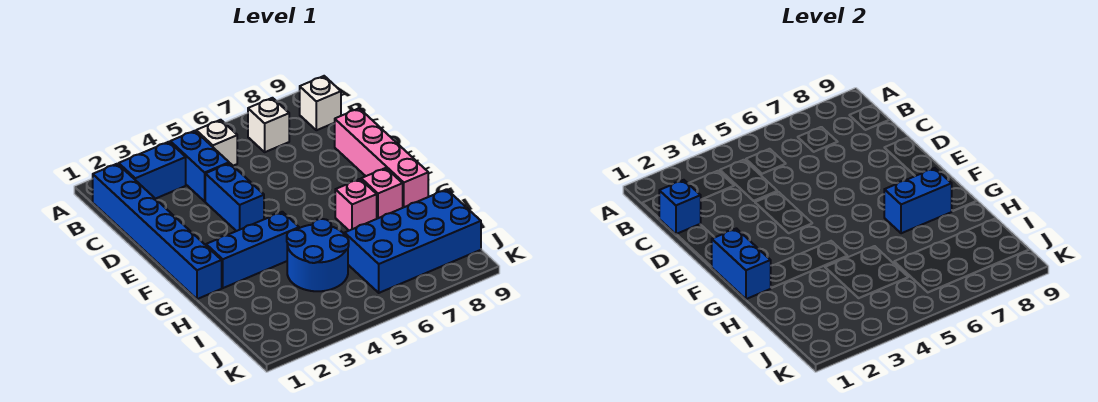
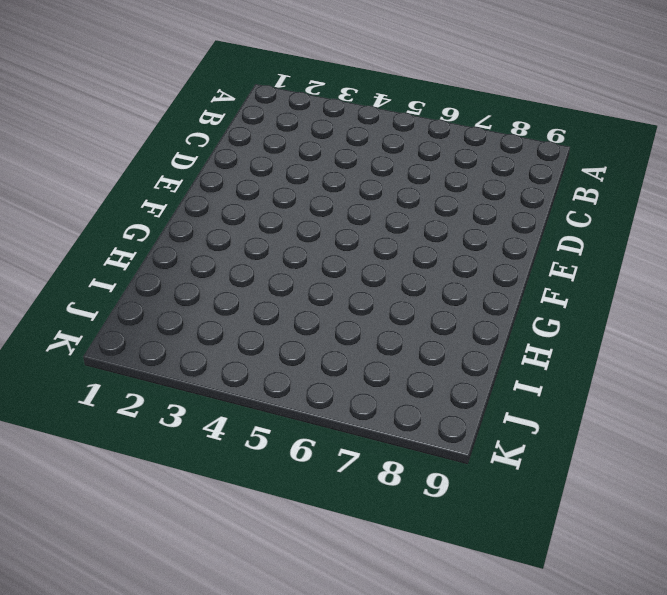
none -> blue brick B1:G1 level 1
none -> blue brick B2:B3 level 1
none -> blue brick B4:C4 level 1

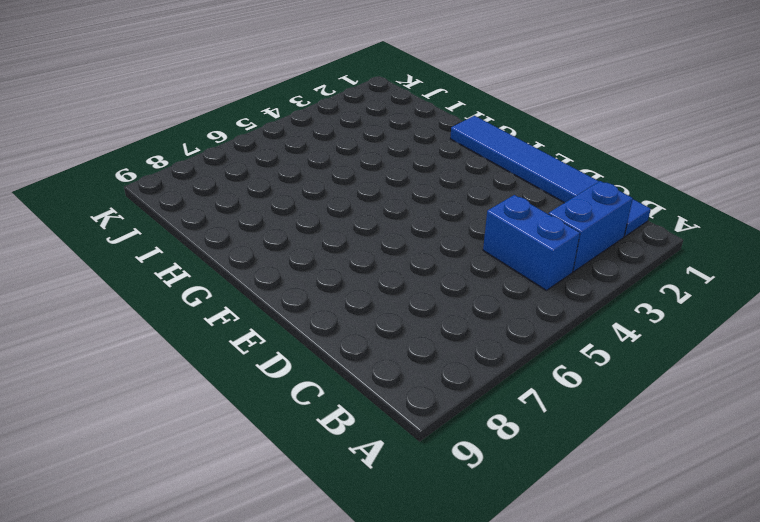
blue tile B1:G1 level 1 -> blue brick B1:G1 level 1
none -> white brick B5 level 1
none -> white brick B7 level 1
none -> white brick B9 level 1

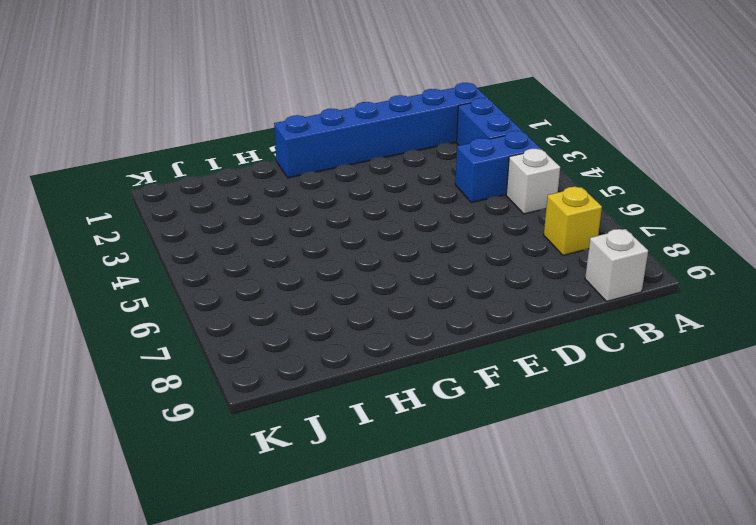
yellow brick B7 level 1 -> white brick B7 level 1
none -> blue brick D4:E4 level 1
none -> pink brick D9:G9 level 1
none -> blue brick G2:G4 level 1

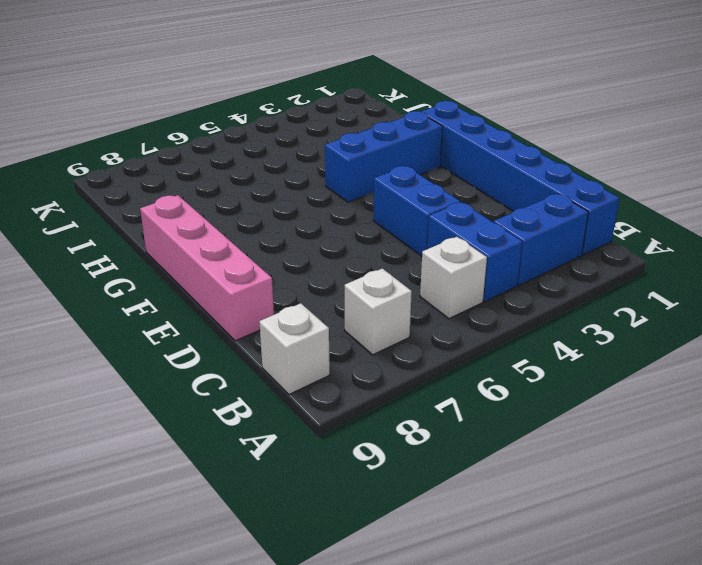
none -> pink brick G7 level 1
none -> pink brick G8 level 1
none -> blue round brick H4:I5 level 1

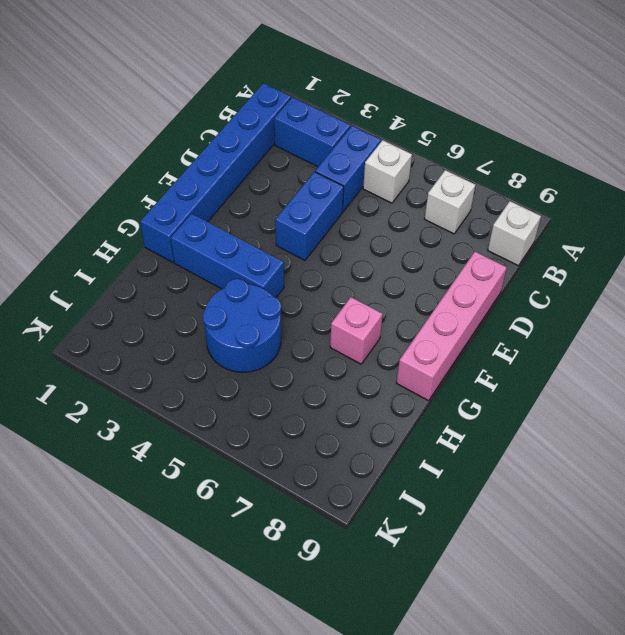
none -> pink brick G8 level 1
none -> blue brick I6:J9 level 1
none -> blue brick C1 level 2

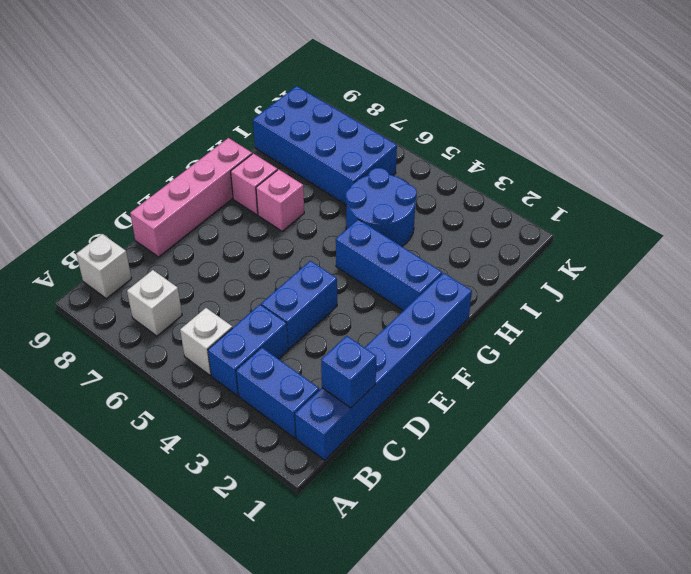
none -> blue brick F1:G1 level 2
none -> blue brick G7:G8 level 2

